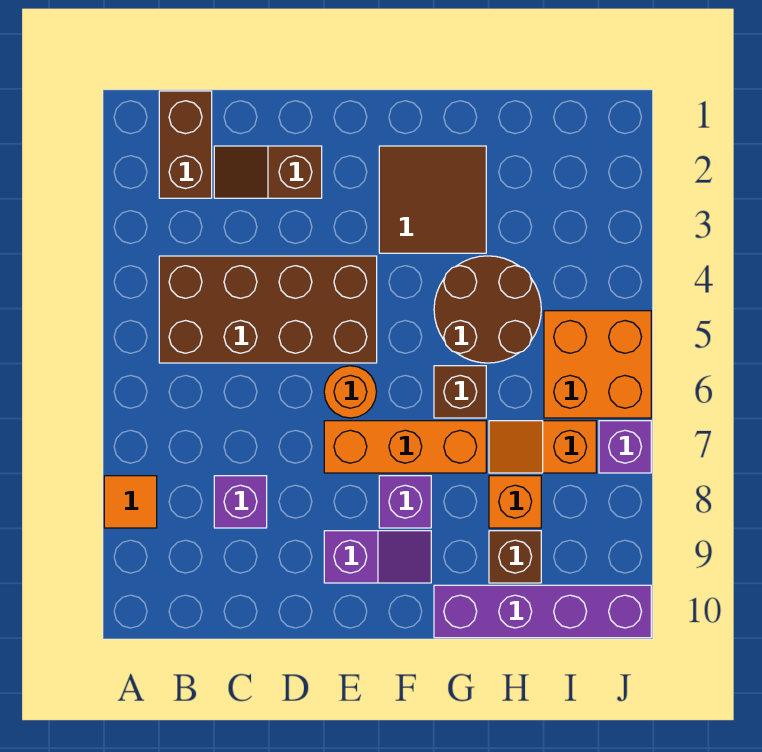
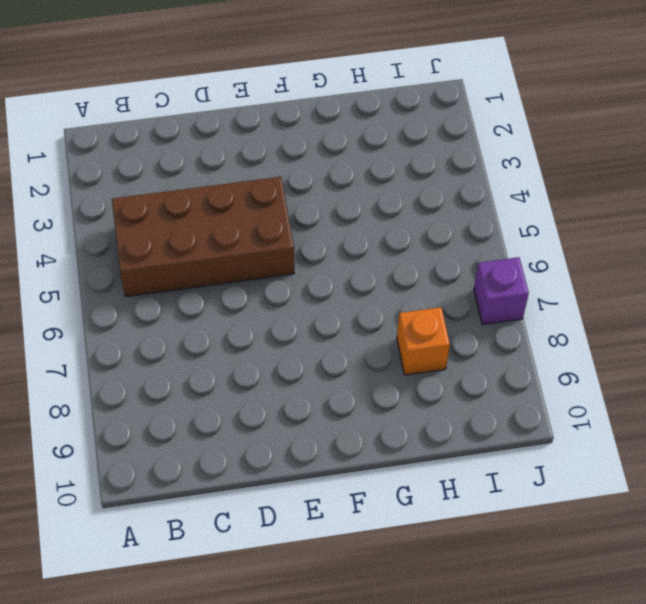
none -> orange tile A8 level 1
none -> brown brick B1:B2 level 1
none -> brown slope C2:D2 level 1 top D

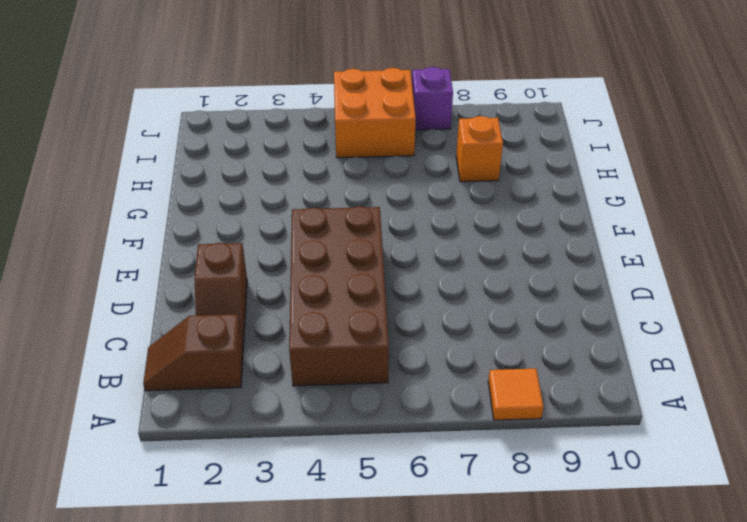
brown slope B1:B2 level 1 top 2 -> brown brick B1:B2 level 1
none -> purple brick C8 level 1
none -> orange round brick E6 level 1
none -> orange brick E7:G7 level 1

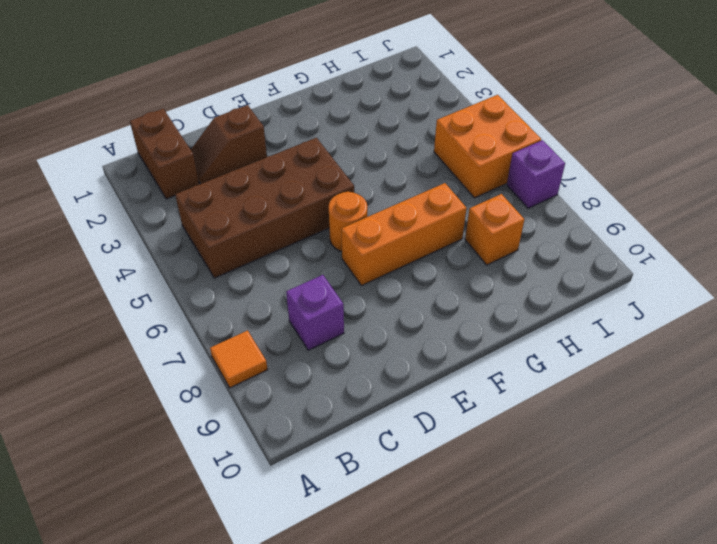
none -> purple slope E9:F9 level 1 top E
none -> brown tile F2:G3 level 1
none -> purple brick F8 level 1

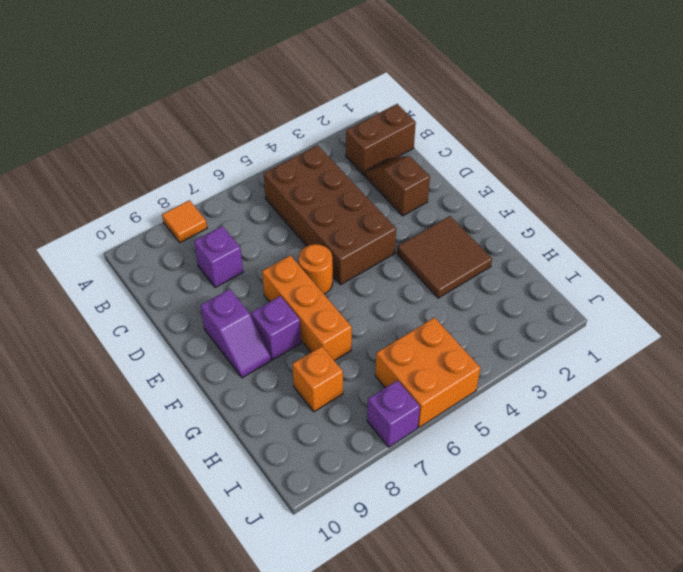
none -> brown round brick G4:H5 level 1
none -> brown brick G6 level 1
none -> purple brick G10:J10 level 1

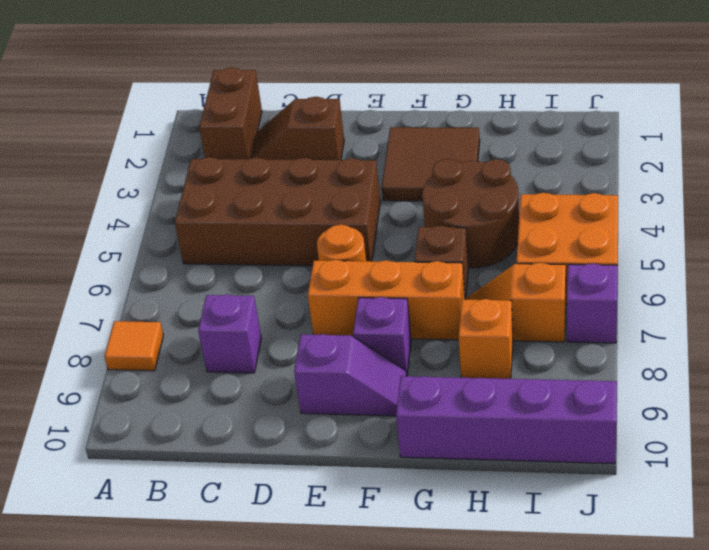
none -> brown brick H9 level 1

